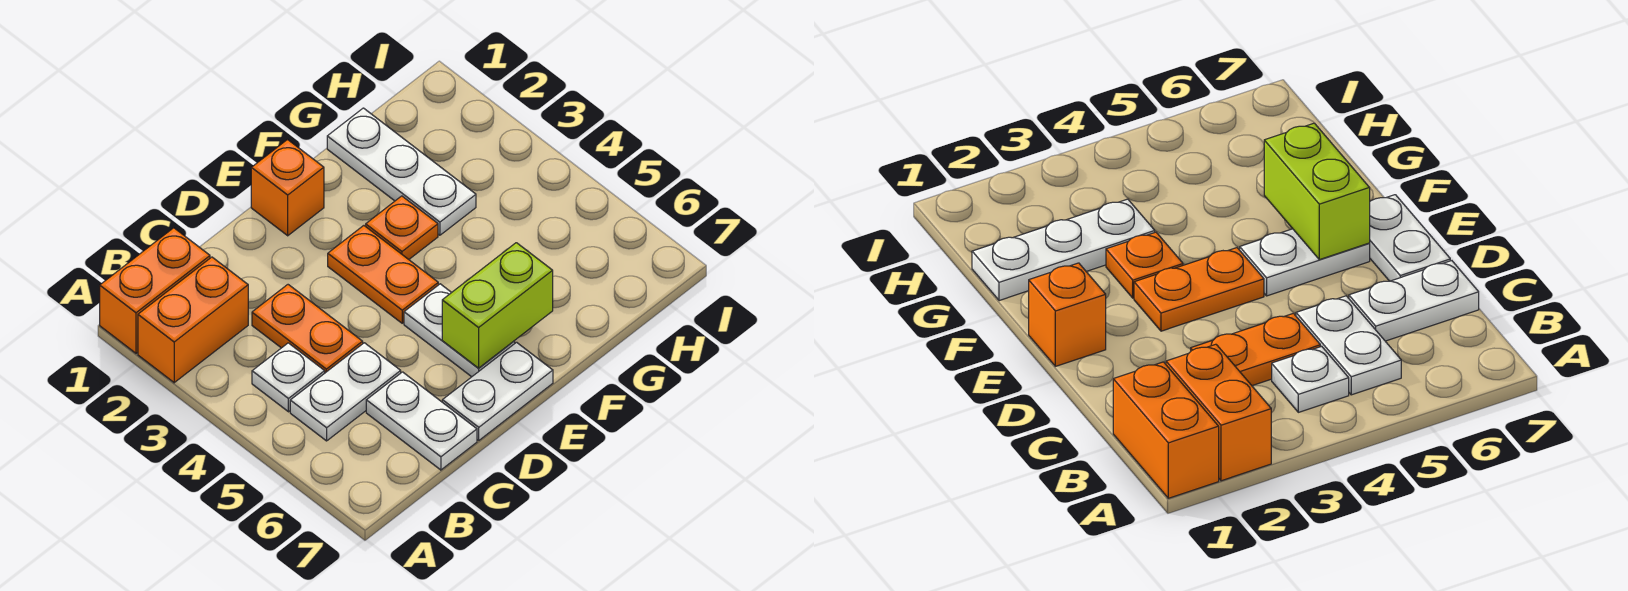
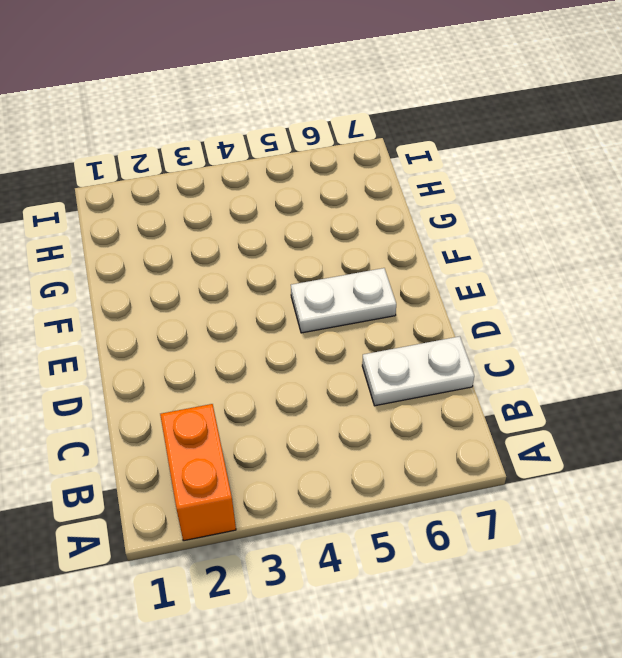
none -> orange brick A1:B1 level 1
none -> white plate B4 level 1
none -> white plate B5:C5 level 1

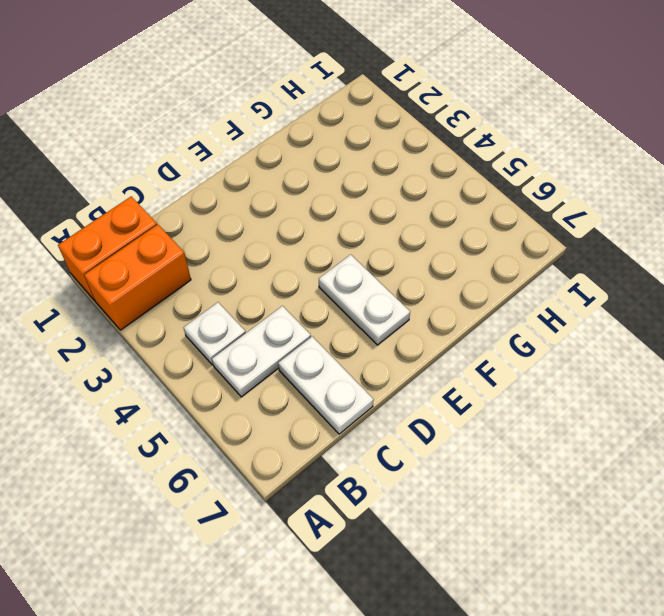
none -> orange plate C3:C4 level 1
none -> white plate D7:E7 level 1
none -> orange brick E1 level 1

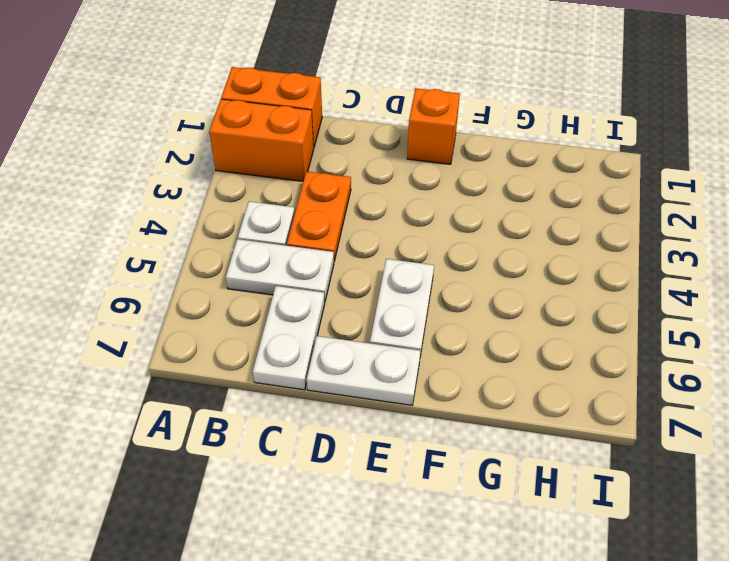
none -> orange plate E3:E4 level 1
none -> orange plate F3 level 1
none -> white plate G1:G3 level 1

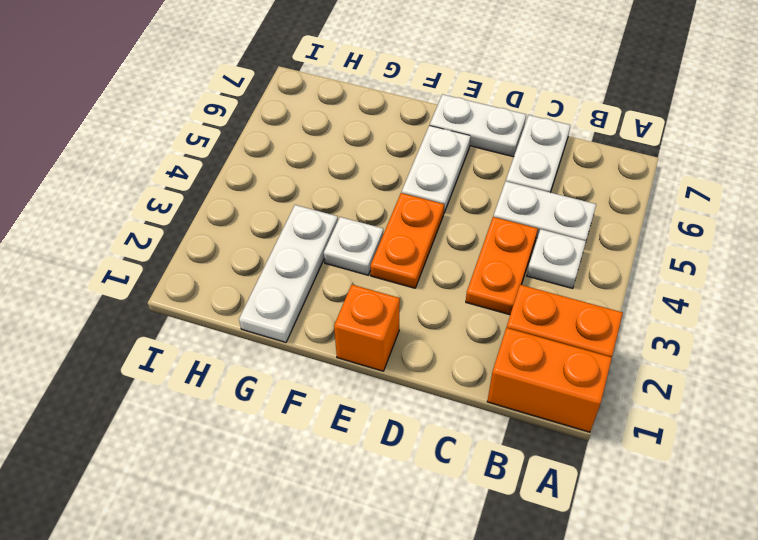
white plate F3 level 1 -> orange plate F3 level 1
none -> lime brick E6:F6 level 2

